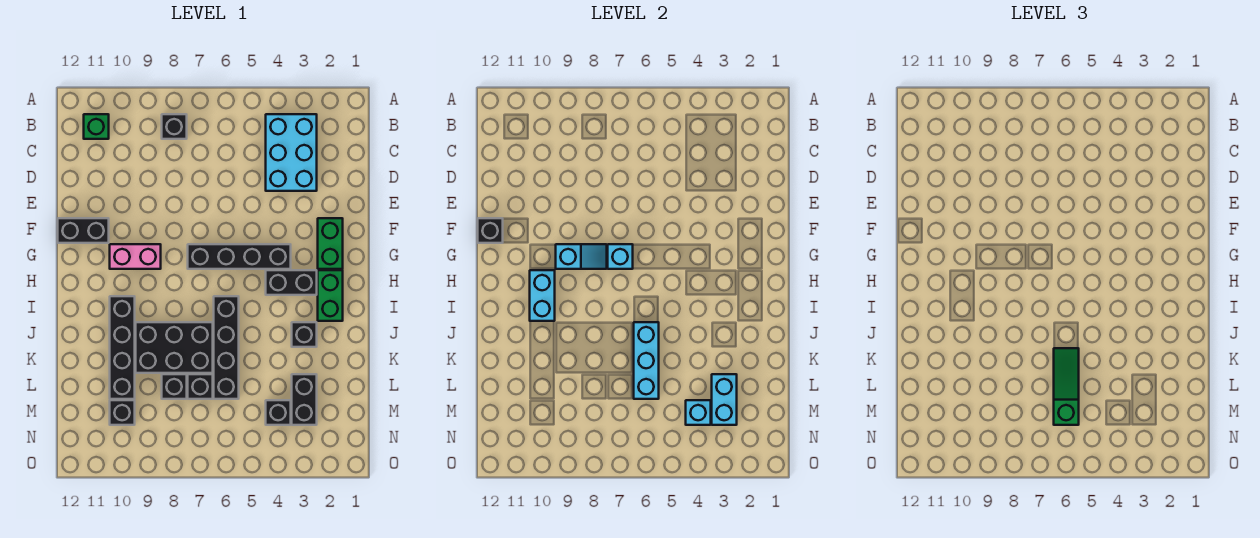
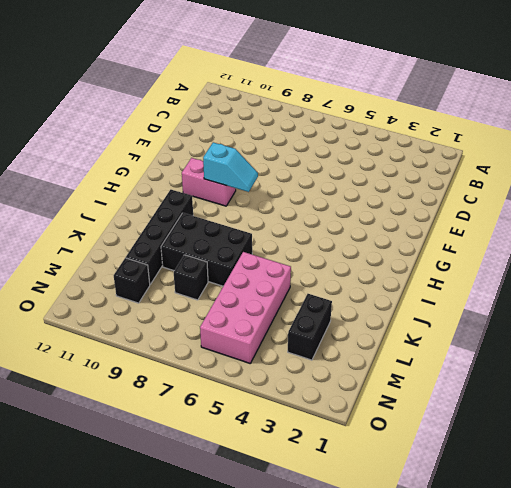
pink brick K5:N6 level 1 -> black brick I6:L6 level 1
none -> cyan brick B3:D4 level 1
none -> black brick B8 level 1
none -> green brick B11 level 1

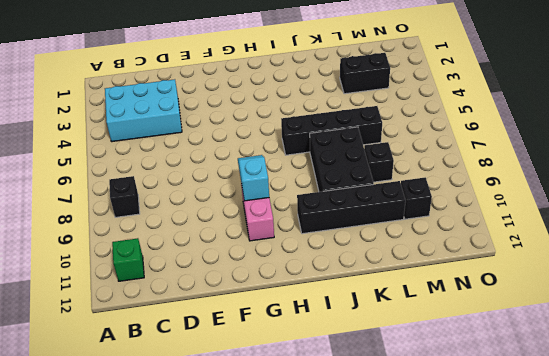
none -> green brick F2:G2 level 1
none -> black brick F11:F12 level 1
none -> black brick G4:G7 level 1

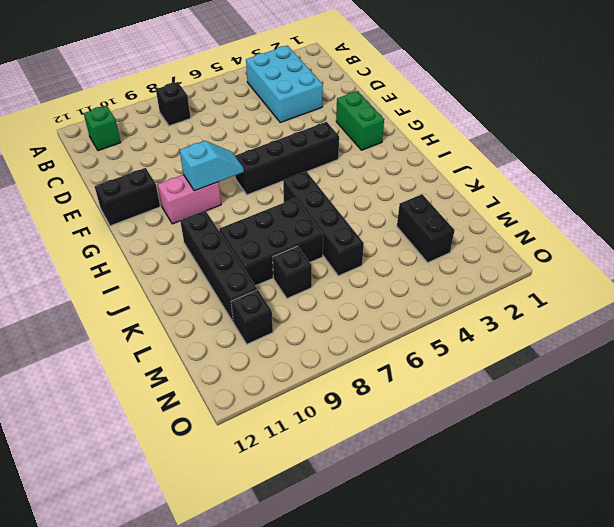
none -> green brick H2:I2 level 1
none -> black brick H3:H4 level 1
none -> black brick J3 level 1

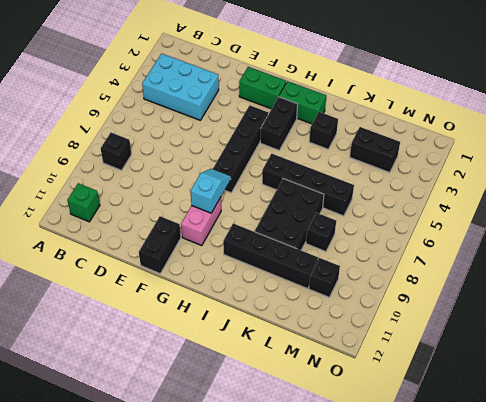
none -> black brick L7 level 1
none -> black brick M4 level 1
none -> black brick F12 level 2

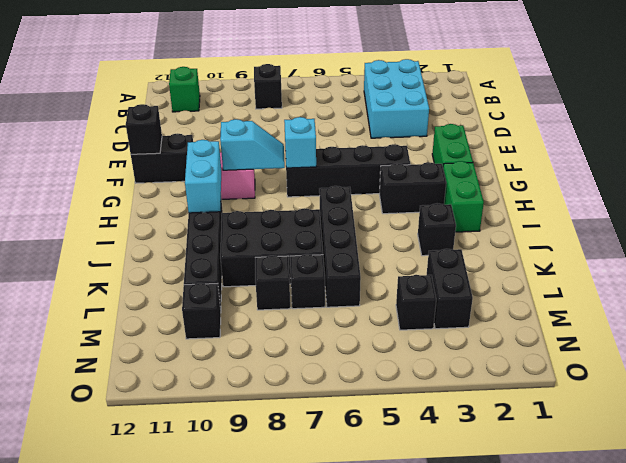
none -> cyan brick J6:L6 level 2
none -> cyan brick L3:M3 level 2
none -> cyan brick M4 level 2

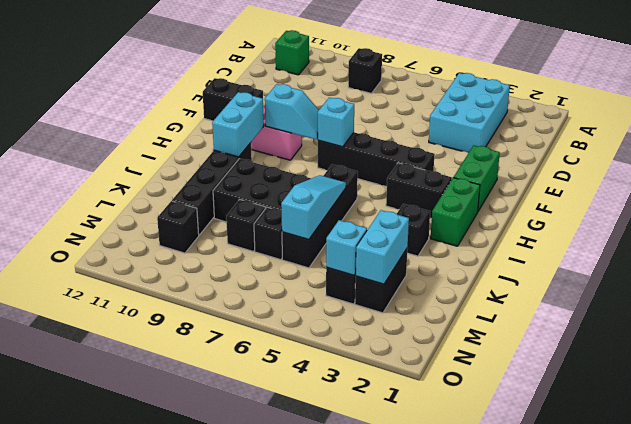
cyan slope J6:L6 level 2 top L -> cyan brick J6:L6 level 2
none -> black brick F12 level 2
none -> green slope K6:M6 level 3 top M

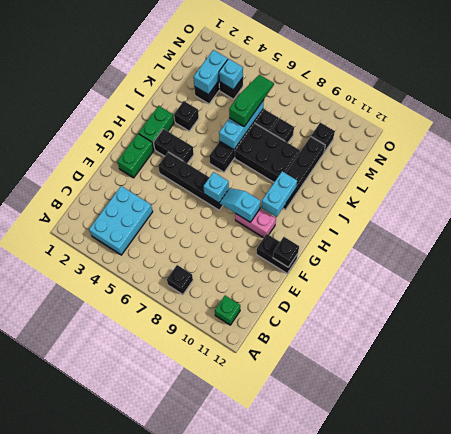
green slope K6:M6 level 3 top K -> green slope K6:M6 level 3 top M

